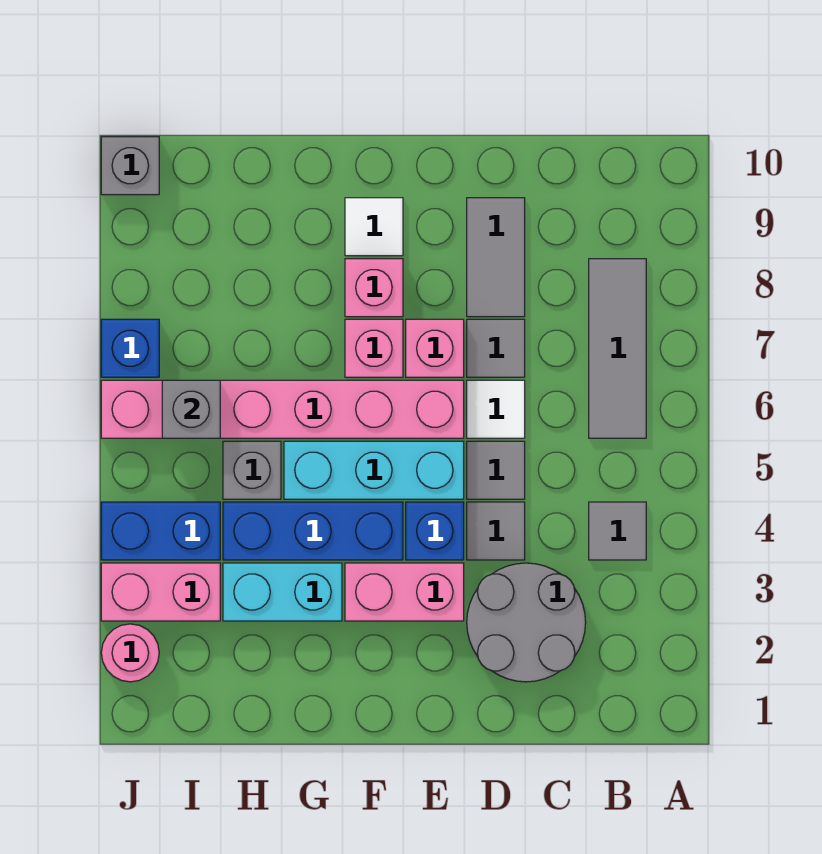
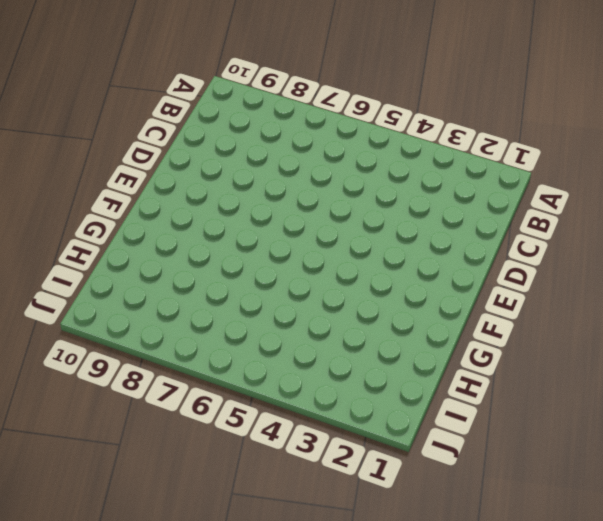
none -> grey tile B4 level 1
none -> grey tile B6:B8 level 1
none -> grey round brick C2:D3 level 1

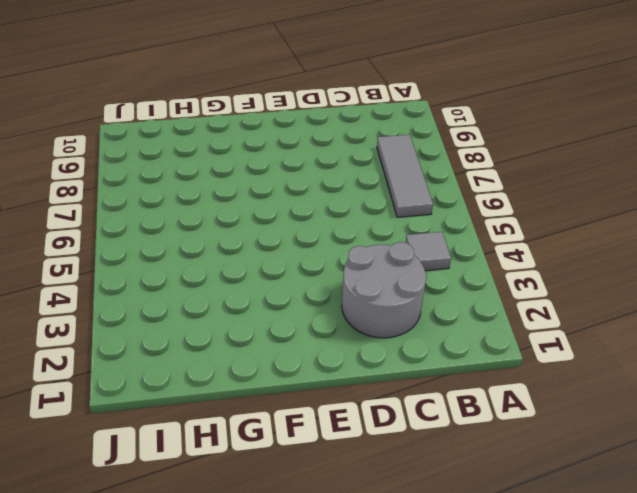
none -> grey tile D4 level 1
none -> grey tile D5 level 1
none -> white tile D6 level 1

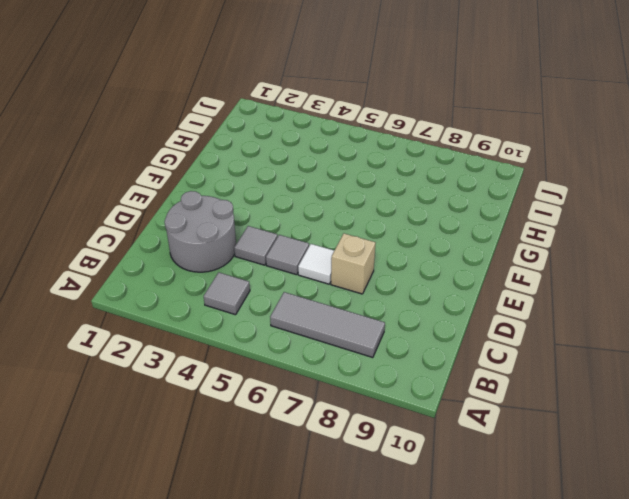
tan brick D7 level 1 -> grey tile D7 level 1
none -> grey tile D8:D9 level 1
none -> pink brick E3:F3 level 1
none -> blue brick E4 level 1

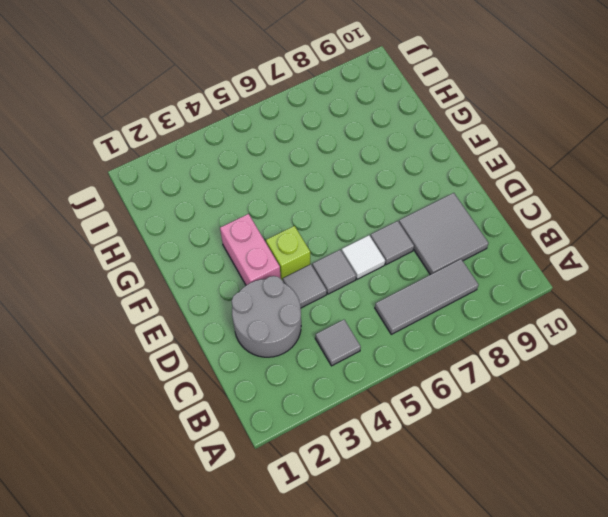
grey tile C8:D9 level 1 -> grey tile D8:D9 level 1
lime brick E4 level 1 -> blue brick E4 level 1
none -> cyan brick E5:G5 level 1
none -> pink brick E6:J6 level 1
none -> pink brick E7 level 1

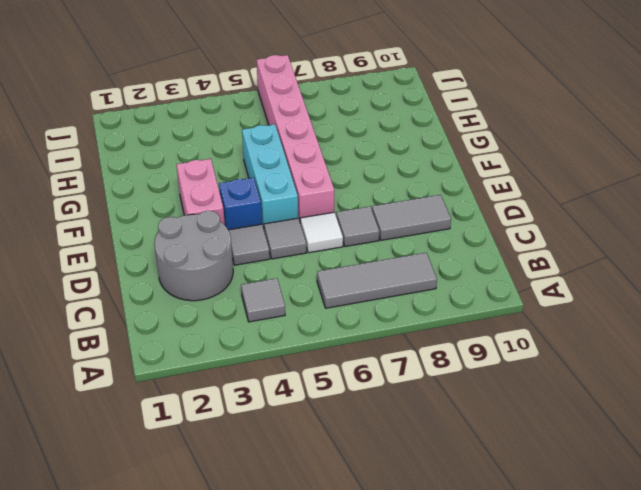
none -> pink brick E7 level 1
none -> blue brick F4:H4 level 1
none -> pink brick F7 level 1

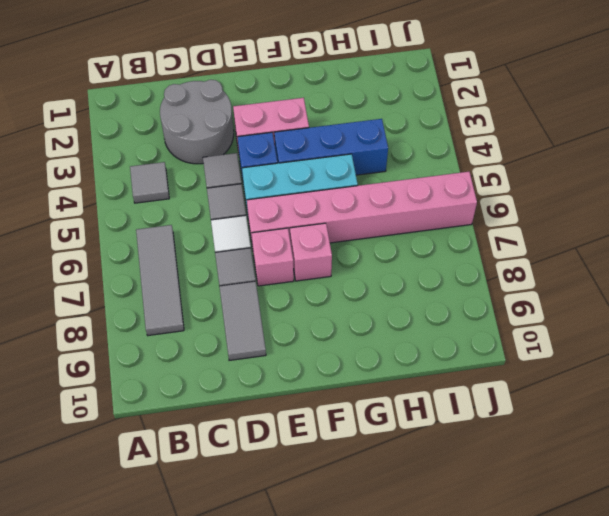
none -> pink brick F8 level 1
none -> white tile F9 level 1
none -> cyan brick G3:H3 level 1

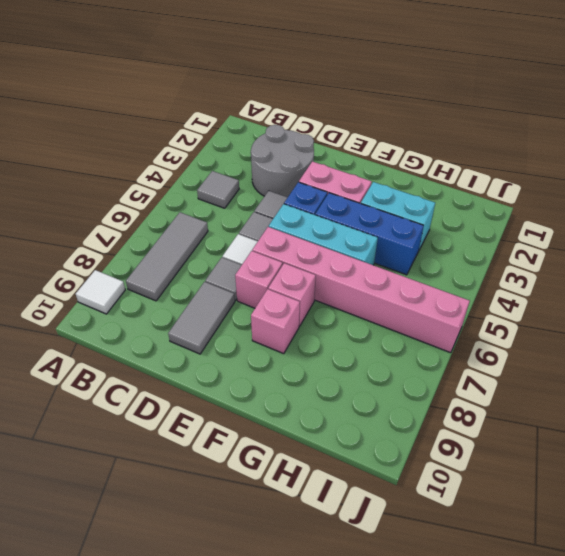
white tile A9 level 1 -> white tile F9 level 1
none -> grey brick H5 level 1
none -> pink brick I3:J3 level 1
none -> blue brick I4:J4 level 1

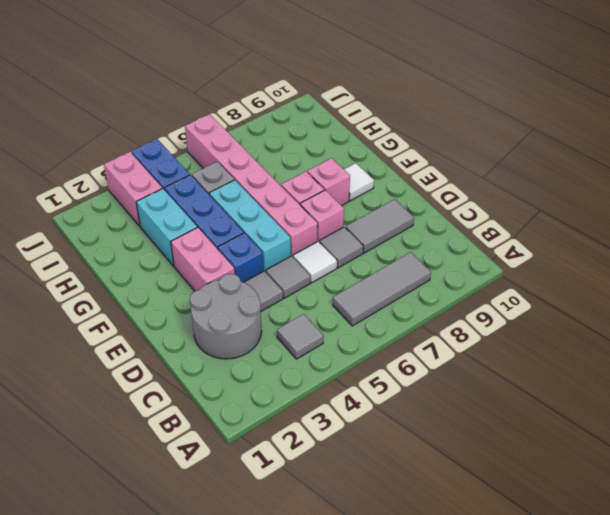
none -> pink round brick J2 level 1
none -> blue brick J7 level 1
none -> grey brick J10 level 1

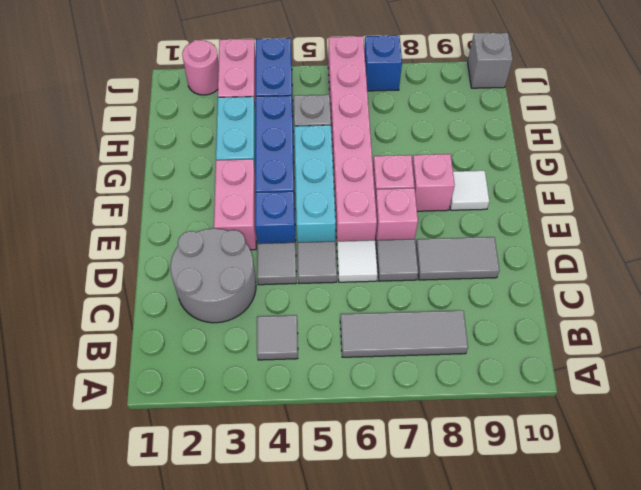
none -> grey brick I6 level 2

